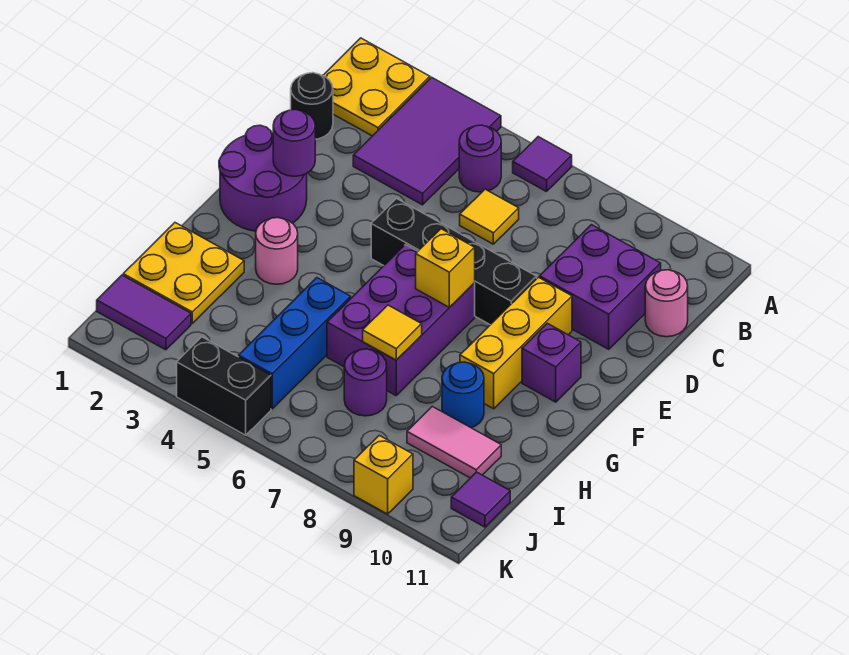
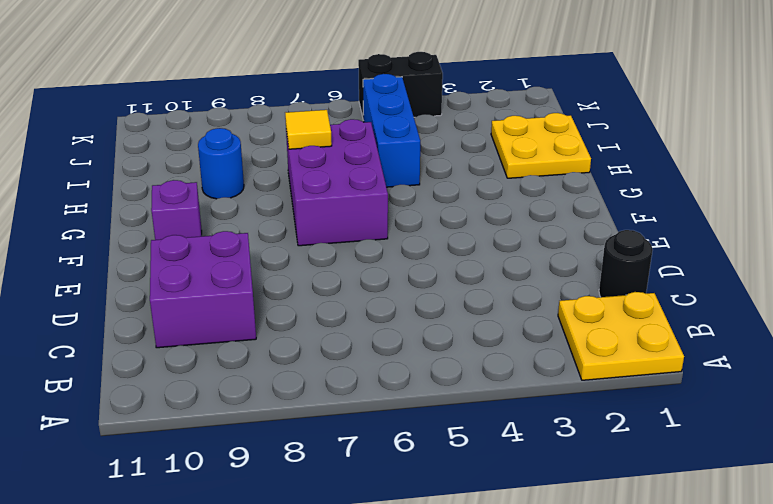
none -> purple tile A3:C4 level 1
none -> purple tile A6 level 1
none -> purple round brick B5 level 1

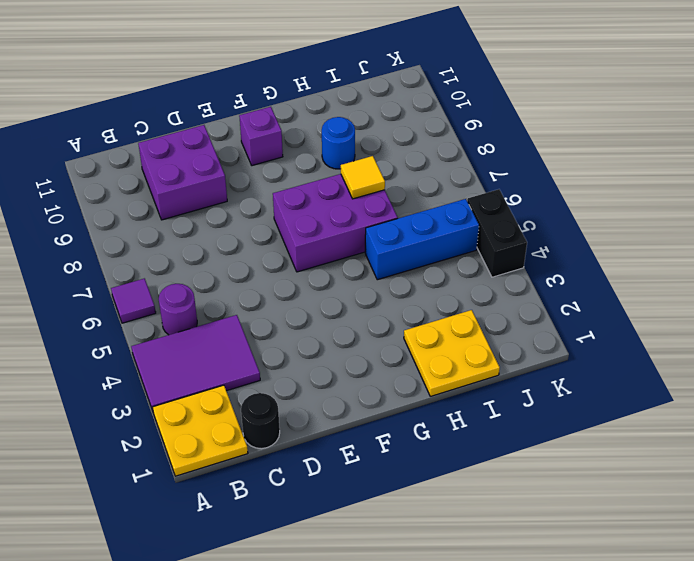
none -> yellow tile C6 level 1
none -> pink round brick C11 level 1
none -> purple round brick E1:F2 level 1

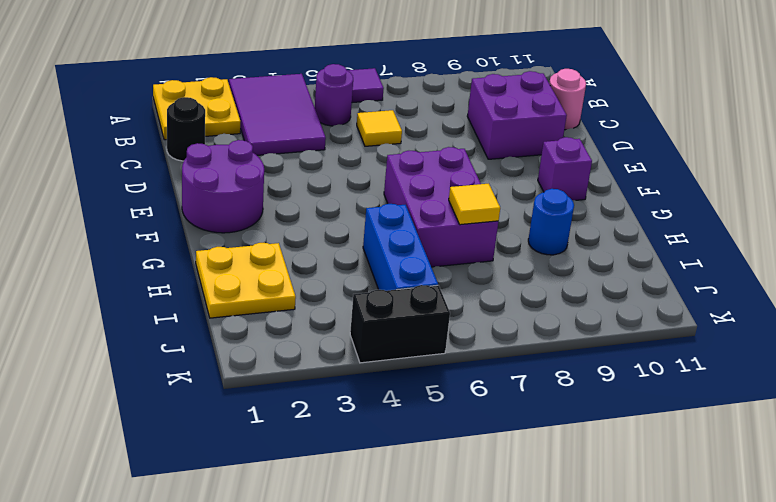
none -> black brick E5:E8 level 1
none -> yellow brick E9:G9 level 1
none -> pink round brick G3 level 1

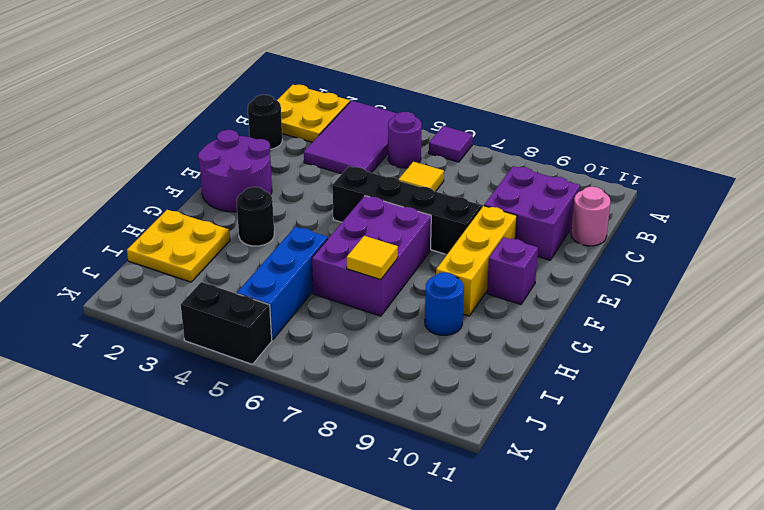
black round brick G3 level 1 -> pink round brick G3 level 1
none -> purple round brick I7 level 1
none -> pink tile I9:I10 level 1
none -> purple tile J1:J2 level 1

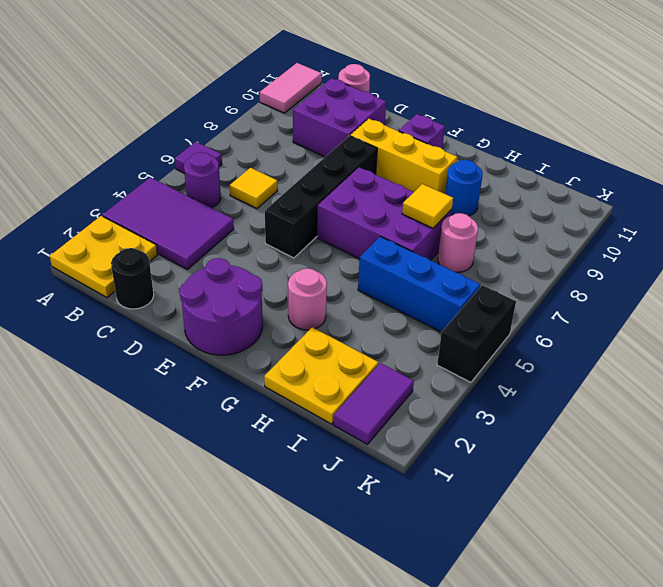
pink tile A10:A11 level 1 -> pink tile I9:I10 level 1
pink round brick I7 level 1 -> purple round brick I7 level 1
none -> purple tile J11 level 1
none -> yellow brick K9 level 1
none -> purple round brick E2 level 2

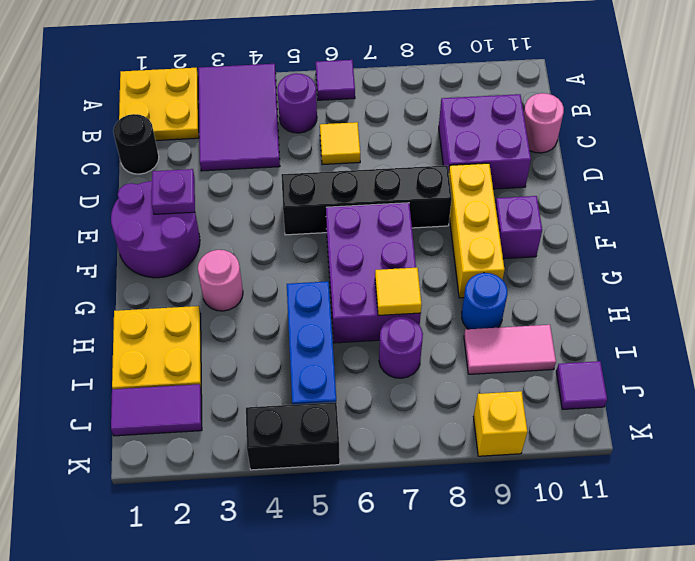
purple plate E2 level 2 -> purple round brick E2 level 2
none -> yellow brick F7 level 2

